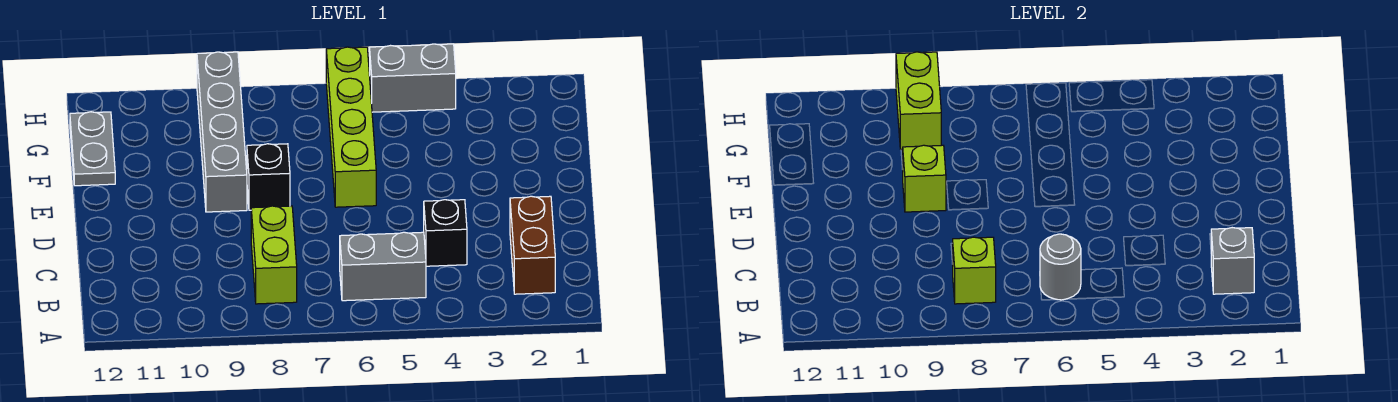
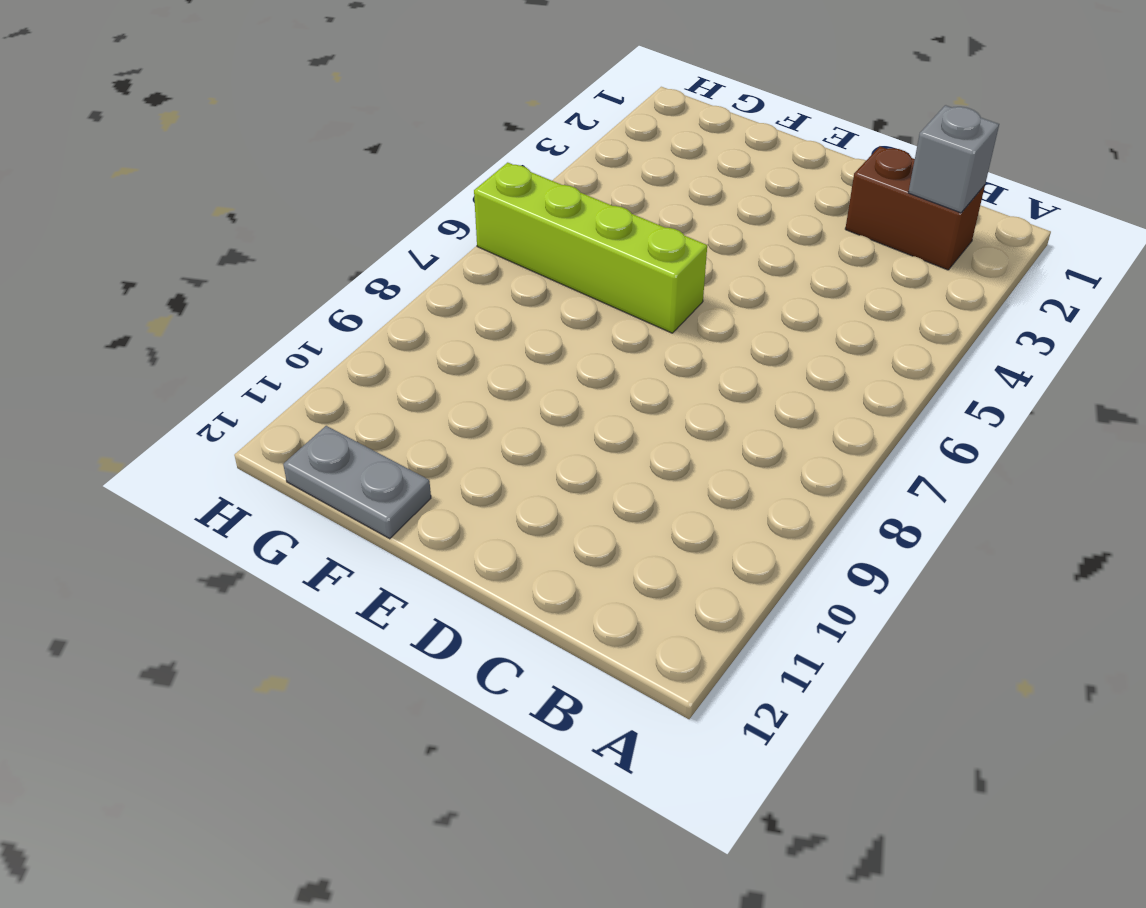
none -> grey brick B5:B6 level 1
none -> lime brick B8:C8 level 1
none -> black brick C4 level 1

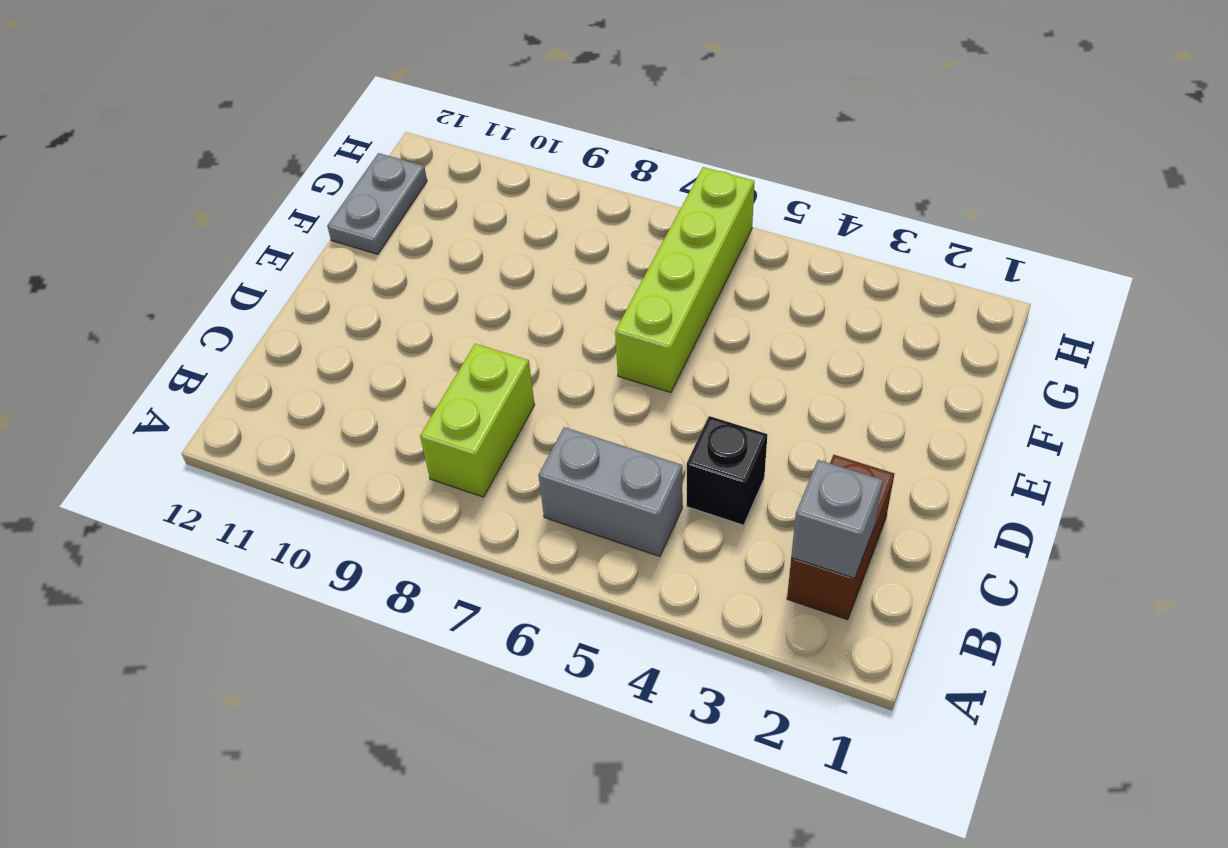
none -> black brick E8 level 1
none -> grey brick E9:H9 level 1
none -> grey brick H4:H5 level 1

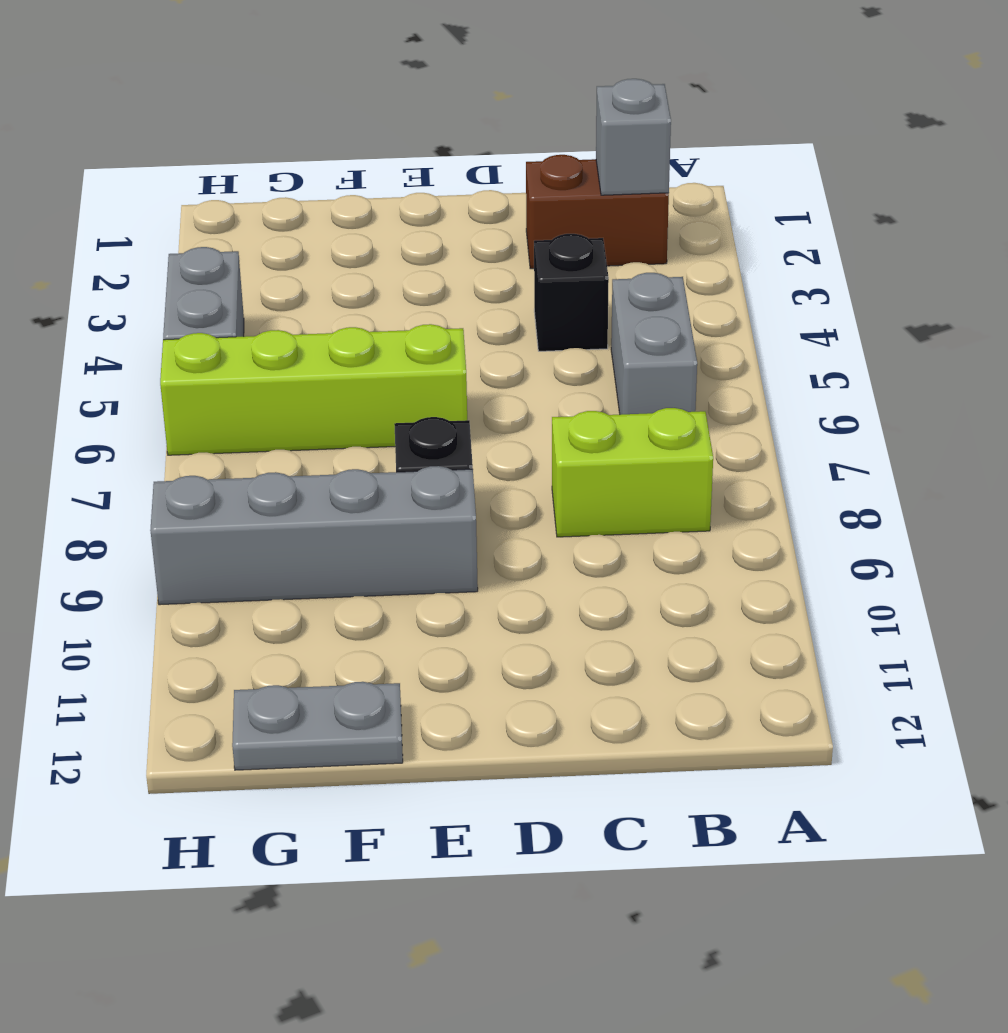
none -> grey round brick B6 level 2
none -> lime brick B8 level 2
none -> lime brick E9 level 2

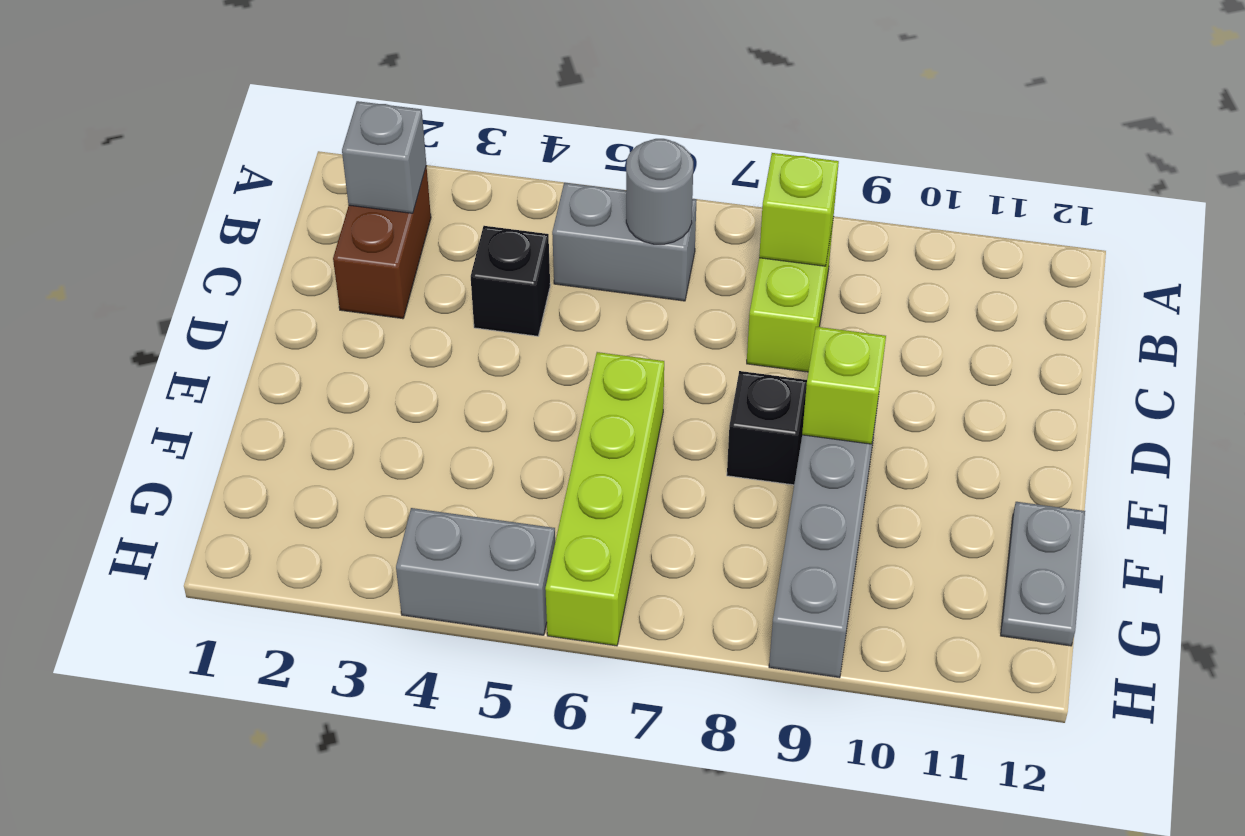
none -> lime brick G9:H9 level 2

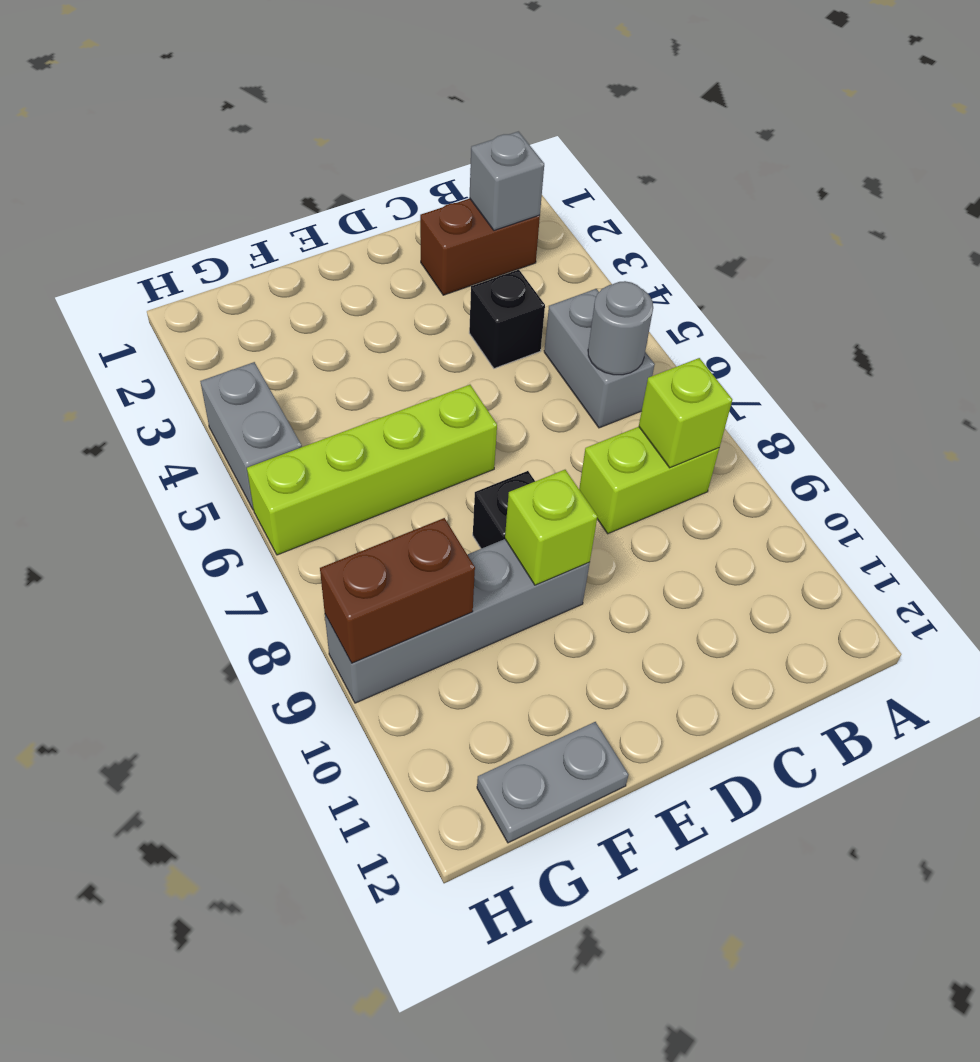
brown brick G9:H9 level 2 -> lime brick G9:H9 level 2

